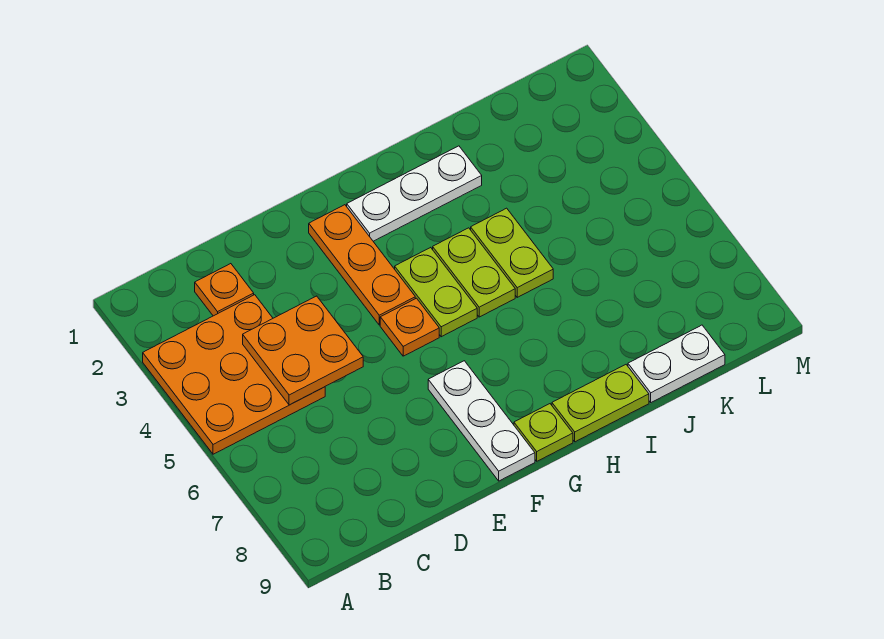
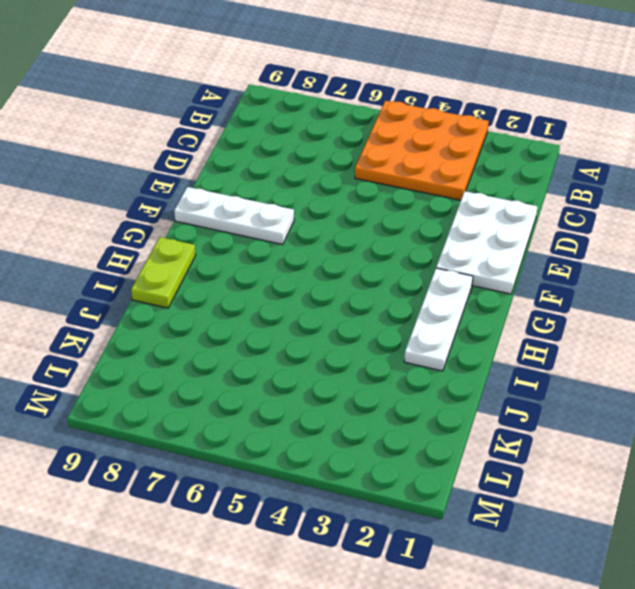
white plate D1:F2 level 1 -> orange plate F2:F4 level 1
none -> orange plate C2 level 1
none -> orange plate F5 level 1
none -> lime plate G4:G5 level 1

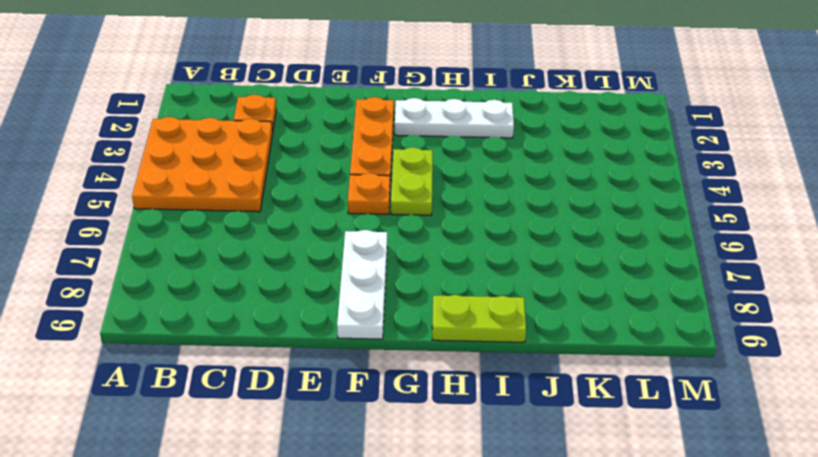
none -> lime plate G9 level 1
none -> lime plate H4:H5 level 1
none -> lime plate I4:I5 level 1

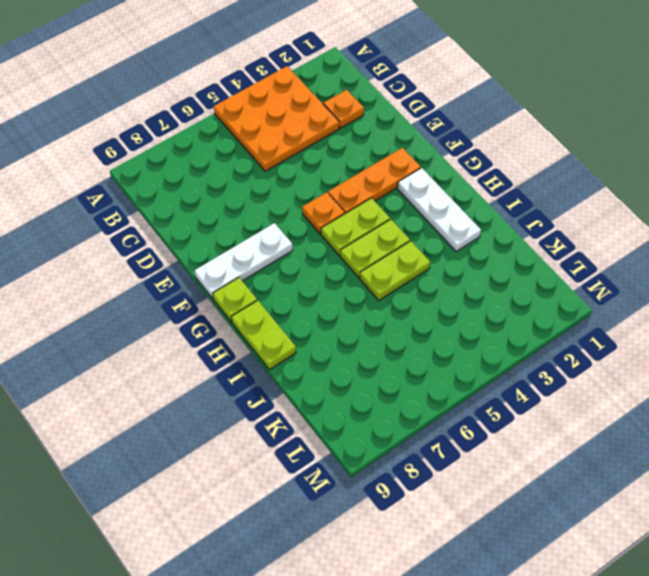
none -> white plate J9:K9 level 1
none -> orange plate C4:D5 level 2

